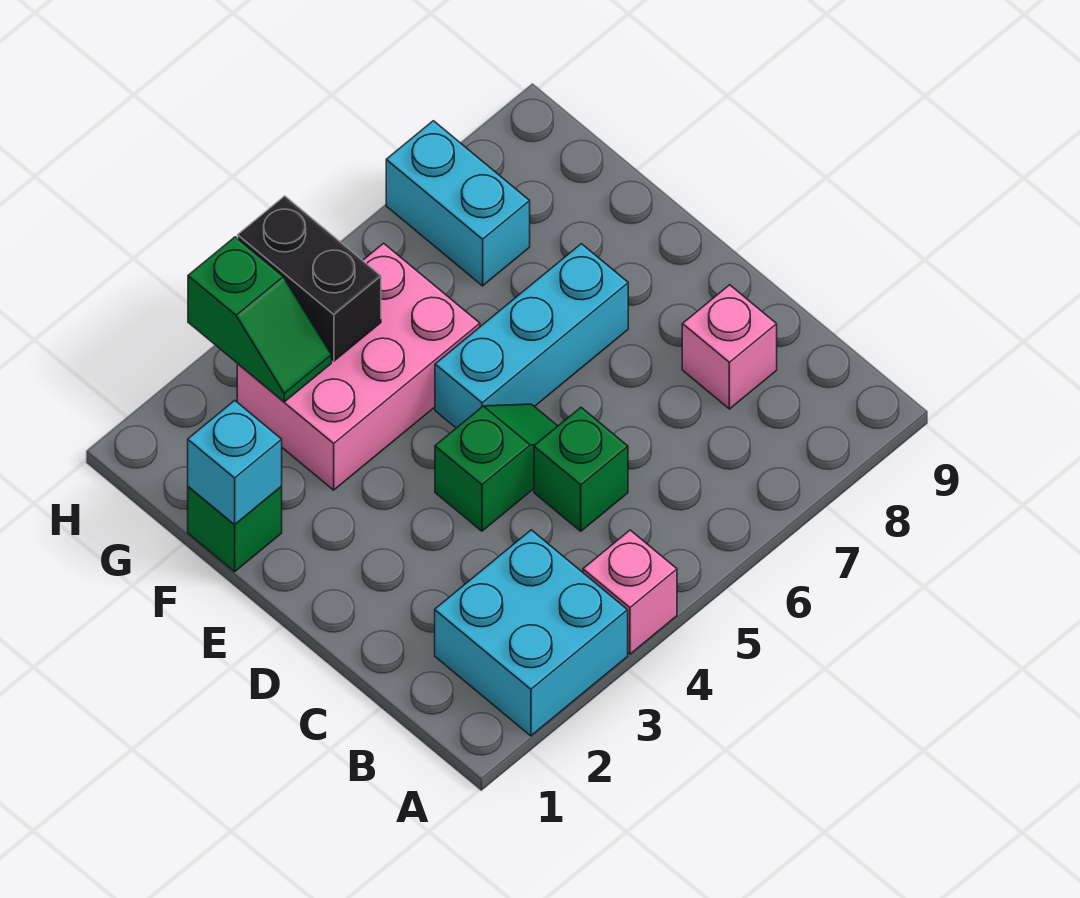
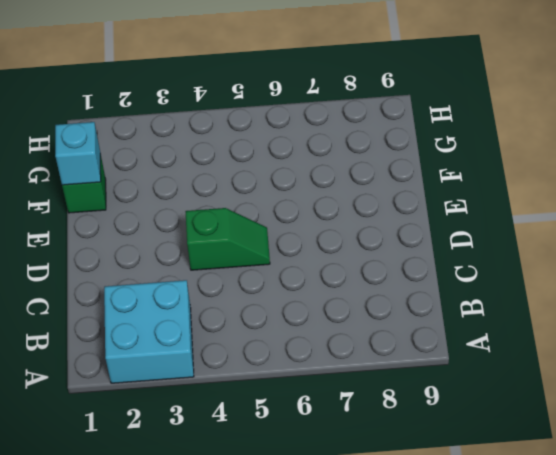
none -> pink brick A4 level 1
none -> green brick C5 level 1
none -> pink brick C8 level 1

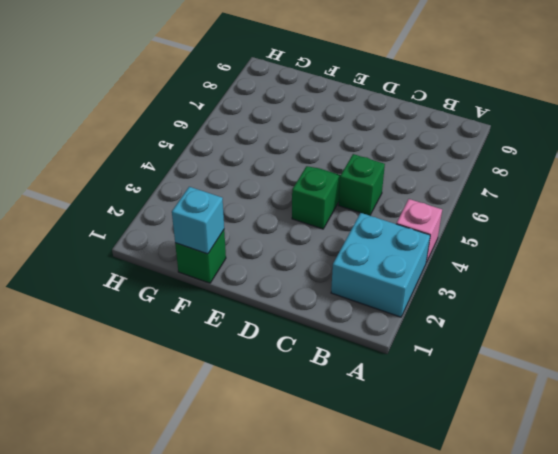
none -> pink brick C8 level 1
none -> cyan brick E5:E7 level 1
none -> pink brick F3:G5 level 1

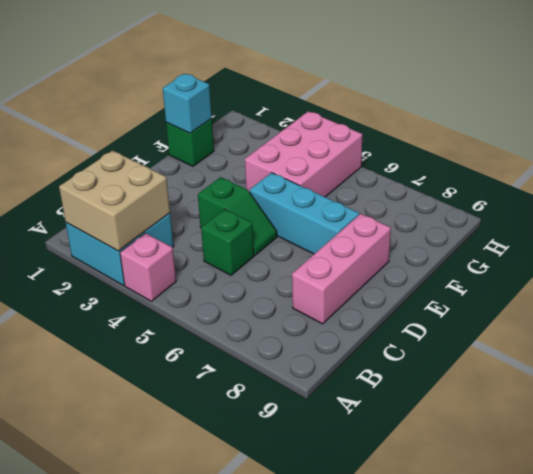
tan brick A2:B3 level 2 -> none
pink brick C8:E8 level 1 -> pink brick C8 level 1
pink brick F4:H5 level 1 -> pink brick F3:G5 level 1
none -> cyan brick G7:H7 level 1
none -> green slope G3:H3 level 2 top H
none -> black brick G4:H4 level 2

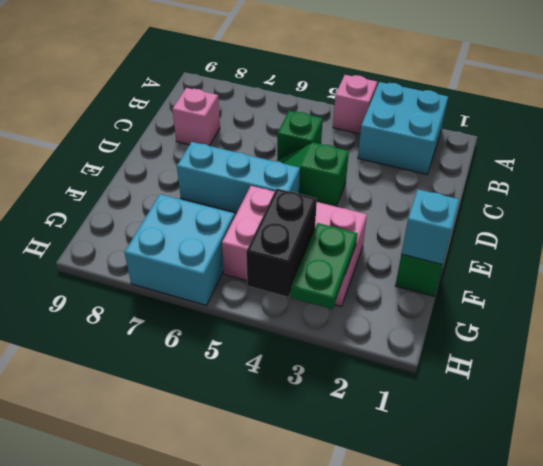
green plate G3:H3 level 2 -> green slope G3:H3 level 2 top H
cyan brick G6:H7 level 1 -> cyan brick G7:H7 level 1

